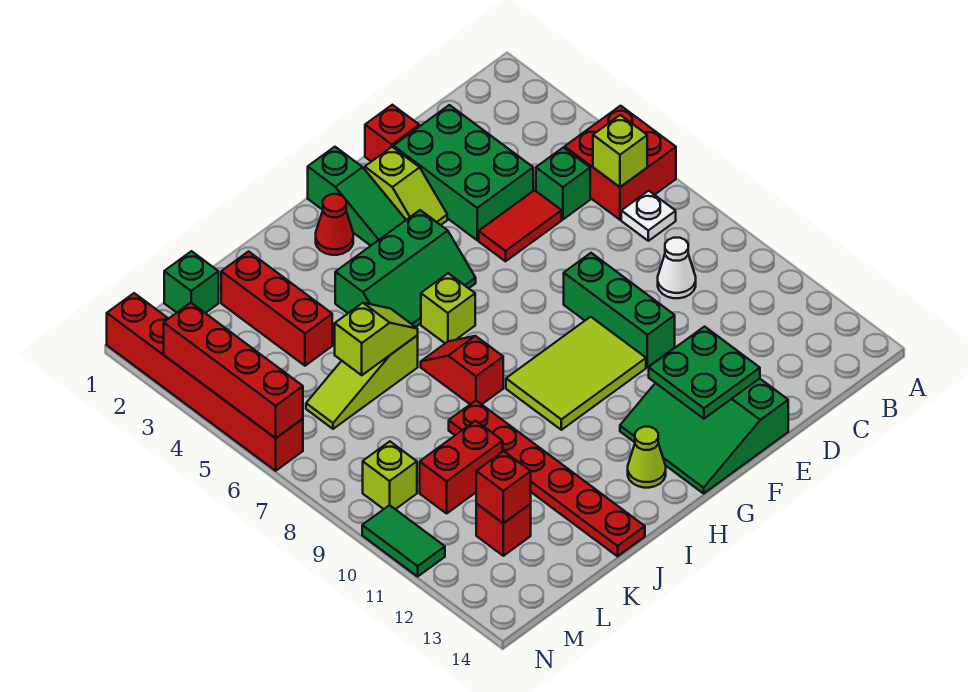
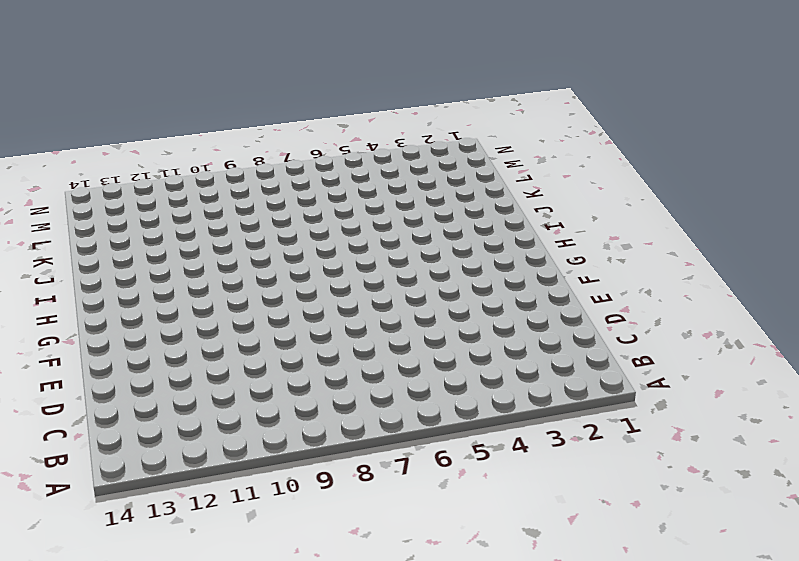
none -> red brick A5:B6 level 1
none -> white plate B7 level 1
none -> green brick C5 level 1
none -> white cone C9 level 1

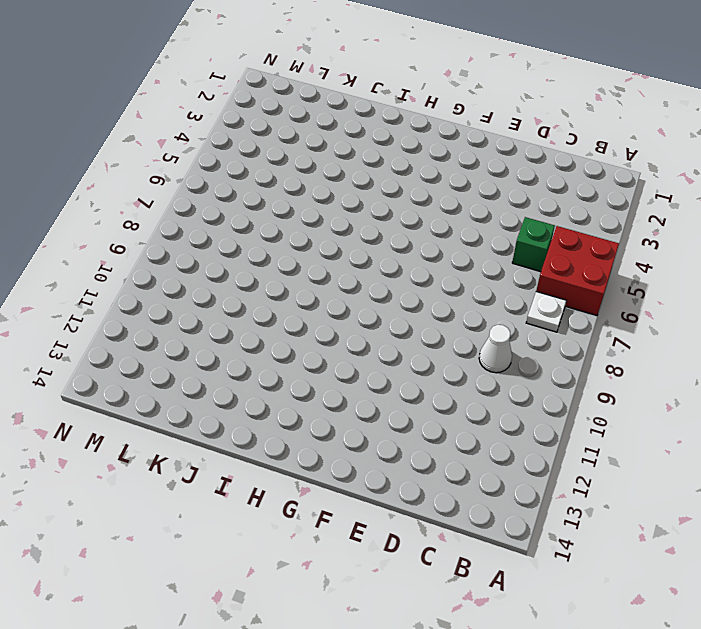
none -> green brick D2:E4 level 1
none -> red tile D5:E5 level 1
none -> red brick E1 level 1
none -> green brick E8:E10 level 1

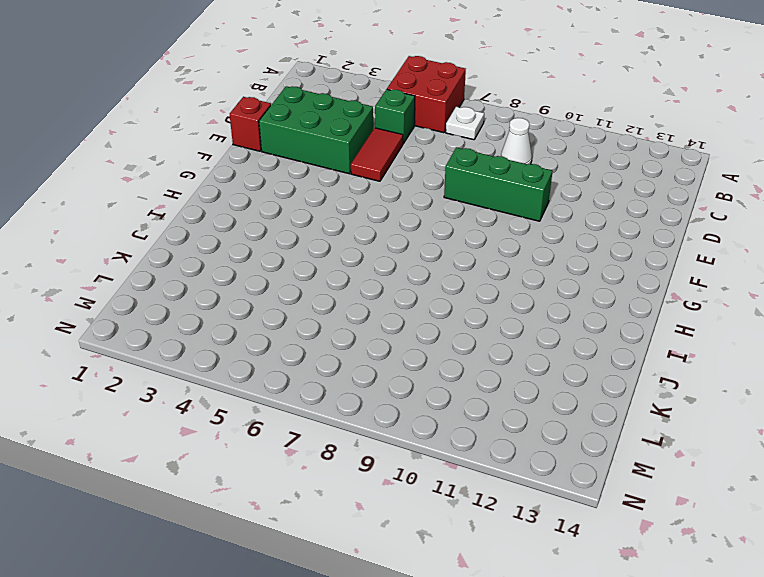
none -> green slope E12:G14 level 1 top E
none -> lime slope F2:F3 level 1 top 2
none -> lime tile F9:H10 level 1
none -> green slope G1:G3 level 1 top 1

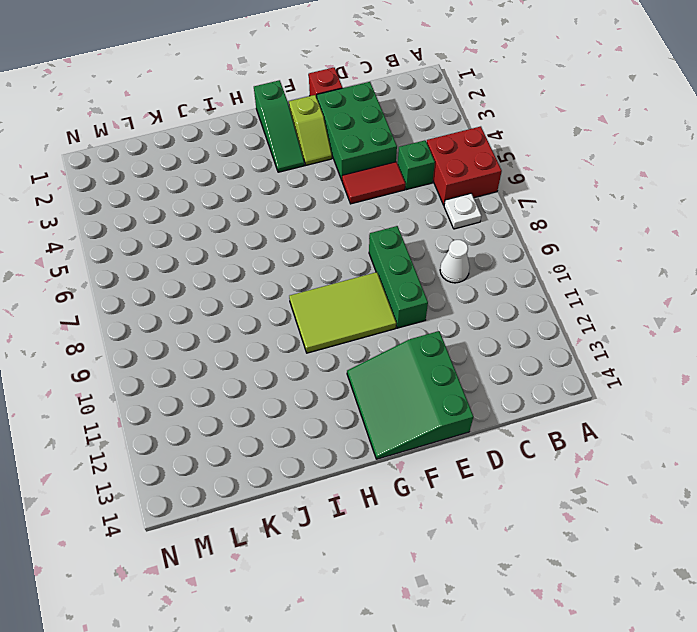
none -> green slope G4:I5 level 1 top 4
none -> red cone H2 level 1
none -> lime brick H6 level 1
none -> lime cone H13 level 1

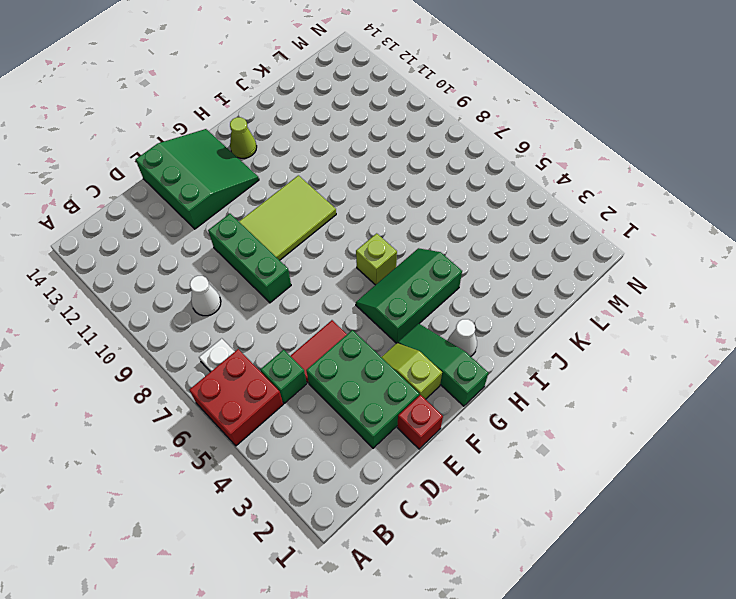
white cone H2 level 1 -> red cone H2 level 1
none -> red slope I7:I8 level 1 top 8
none -> lime slope J6:L6 level 1 top J
none -> red plate J9:J14 level 1
none -> red brick K2:K4 level 1

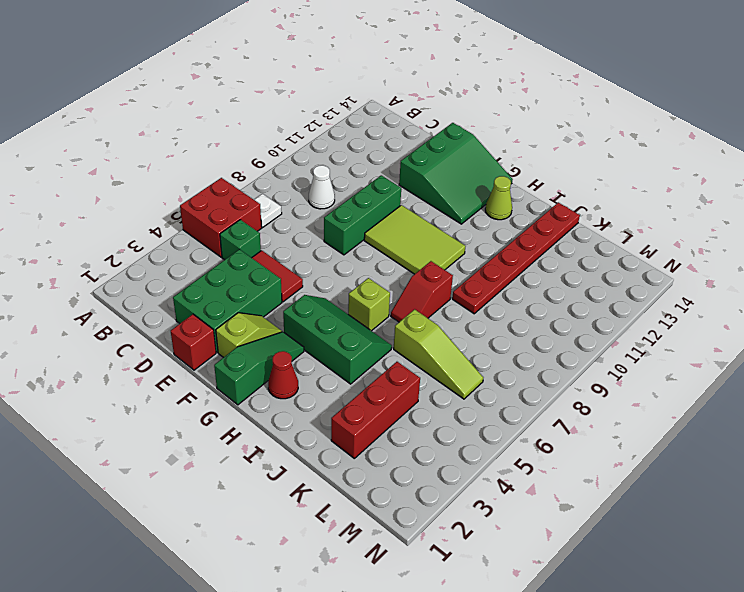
none -> red brick K10:L10 level 1
none -> green brick L1 level 1
none -> red brick L12 level 1
none -> lime brick M9 level 1

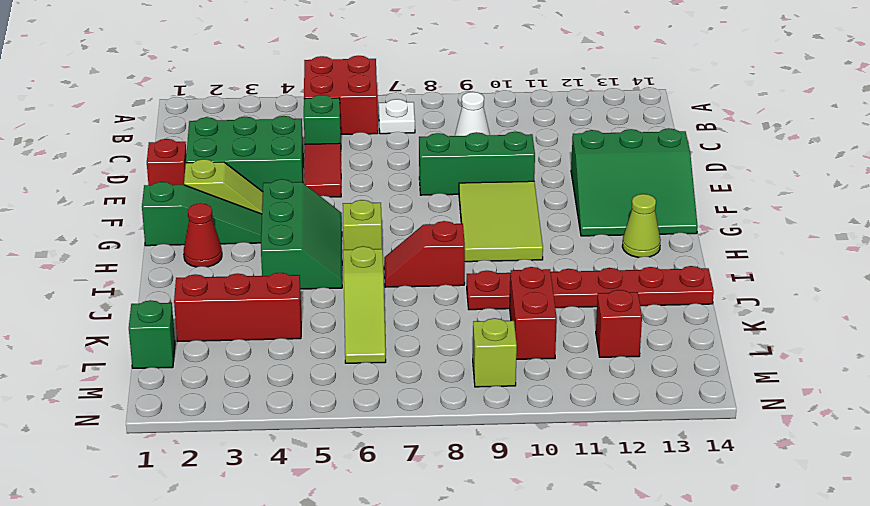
none -> red brick N1:N6 level 1
none -> green tile N10:N11 level 1
none -> lime brick B6 level 2
none -> green plate E12:F13 level 2

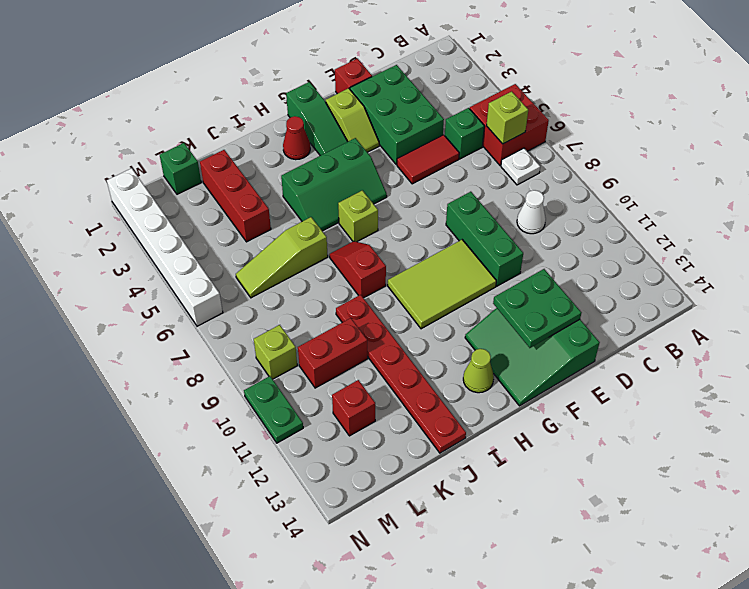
white brick N1:N6 level 1 -> red brick N1:N6 level 1
green plate N10:N11 level 1 -> green tile N10:N11 level 1
none -> lime slope J6:K6 level 2 top K
none -> red brick L12 level 2
none -> red brick N3:N6 level 2

